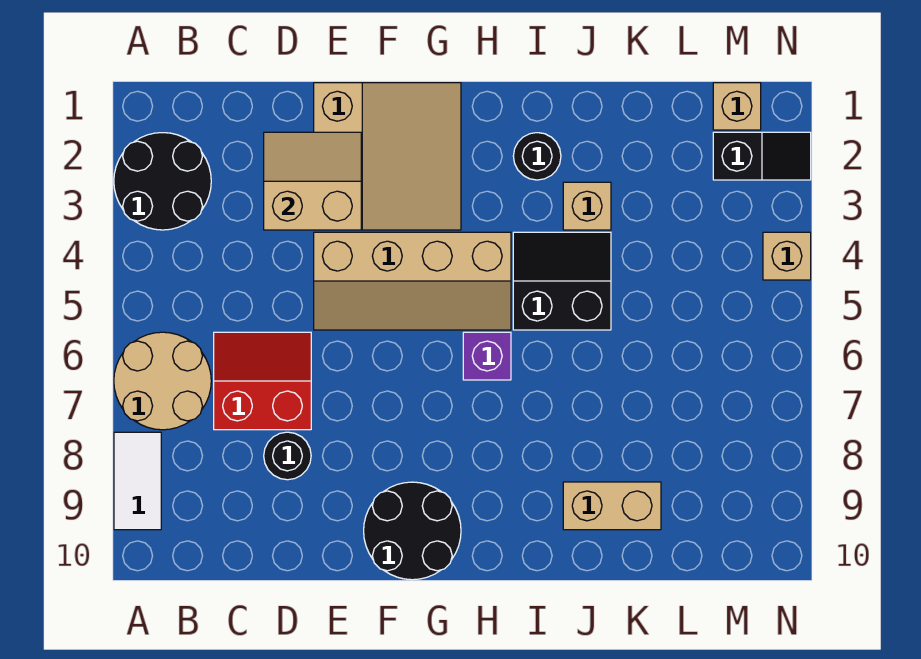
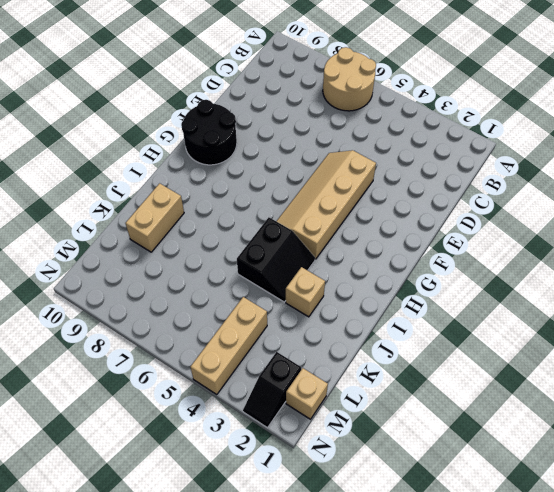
tan brick L4:N4 level 1 -> tan brick N4 level 1
none -> black round brick A2:B3 level 1
none -> white tile A8:A9 level 1
none -> red slope C6:D7 level 1 top 7

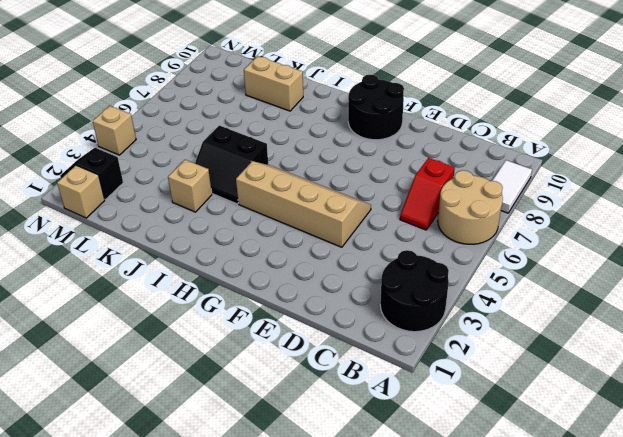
red slope C6:C7 level 1 top 7 -> red slope C6:D7 level 1 top 7
none -> black round brick D8 level 1
none -> tan slope E1:G3 level 1 top E
none -> purple brick H6 level 1

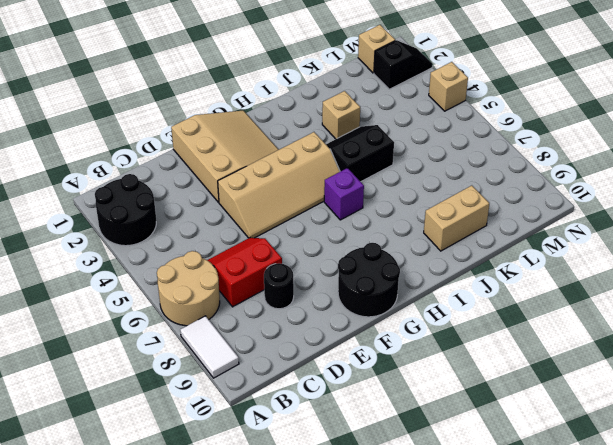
none -> black round brick I2 level 1
none -> tan slope D2:E3 level 2 top 3

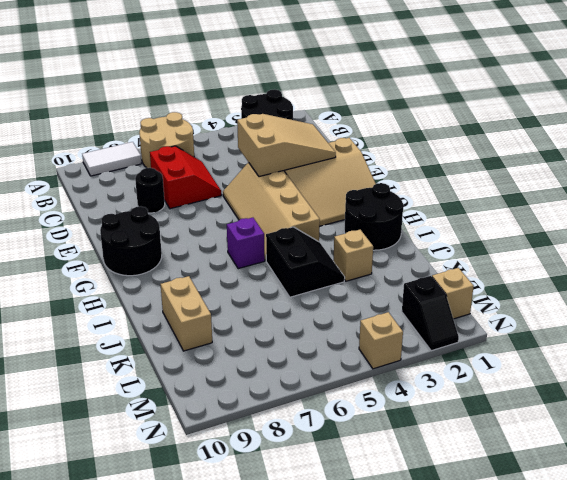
tan slope D2:E4 level 2 top 4 -> tan slope D2:E3 level 2 top 3
black round brick H1:I2 level 1 -> black round brick I2 level 1

